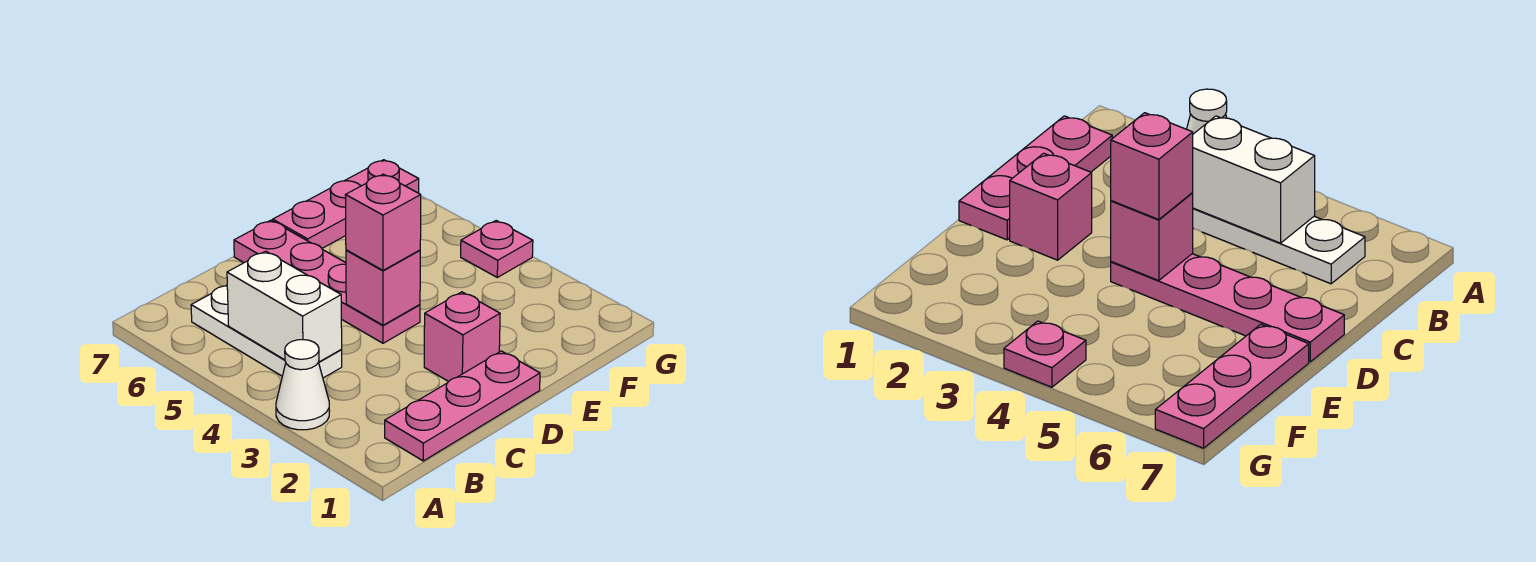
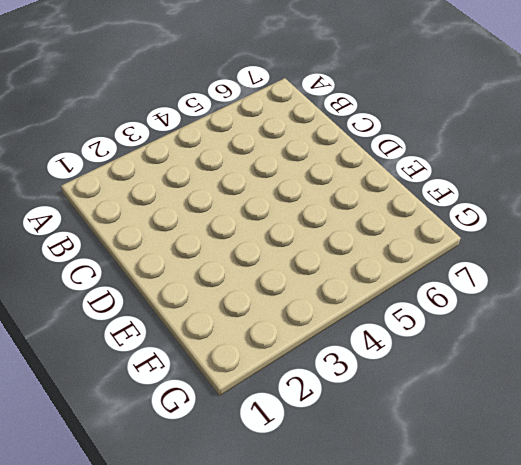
none -> white cone A3 level 1
none -> pink plate B1:D1 level 1

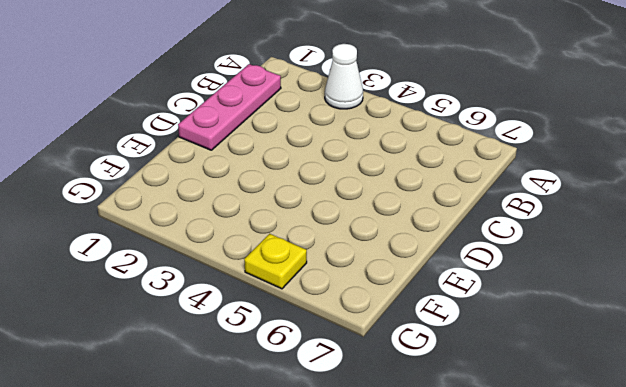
yellow plate G5 level 1 -> none
none -> white plate B4:B6 level 1
none -> pink brick D2 level 1

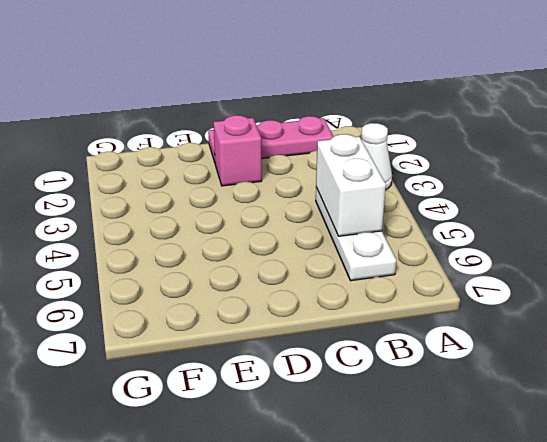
none -> pink plate D4:D7 level 1
none -> pink plate E7:G7 level 1

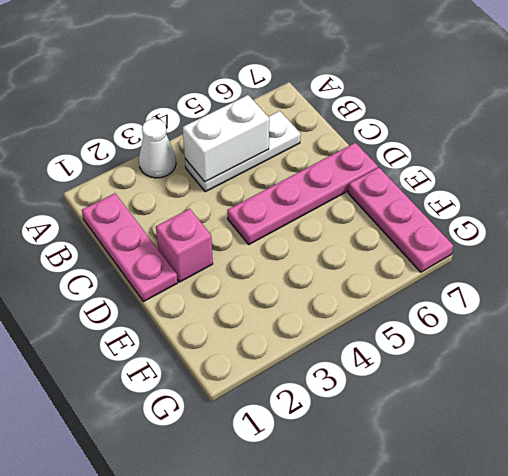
none -> pink plate G4 level 1
none -> pink brick D4 level 2

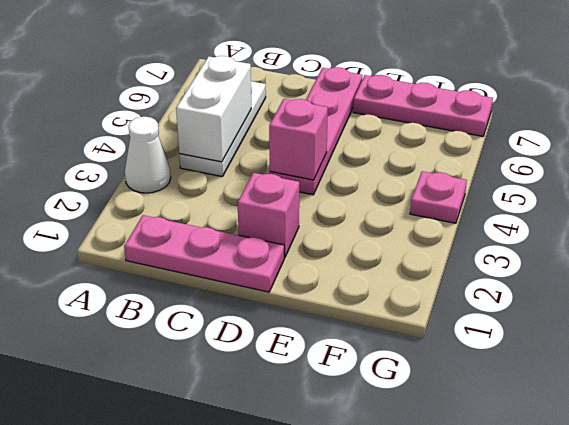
none -> pink brick D4 level 3

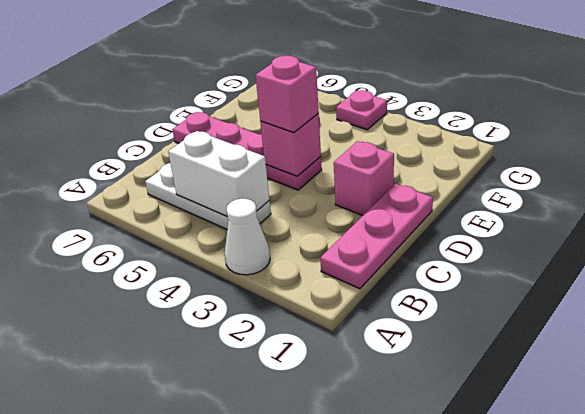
none -> pink plate E7:G7 level 1

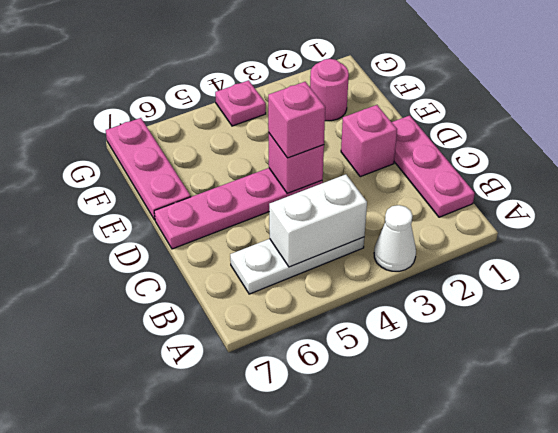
pink round brick F2 level 1 -> none

